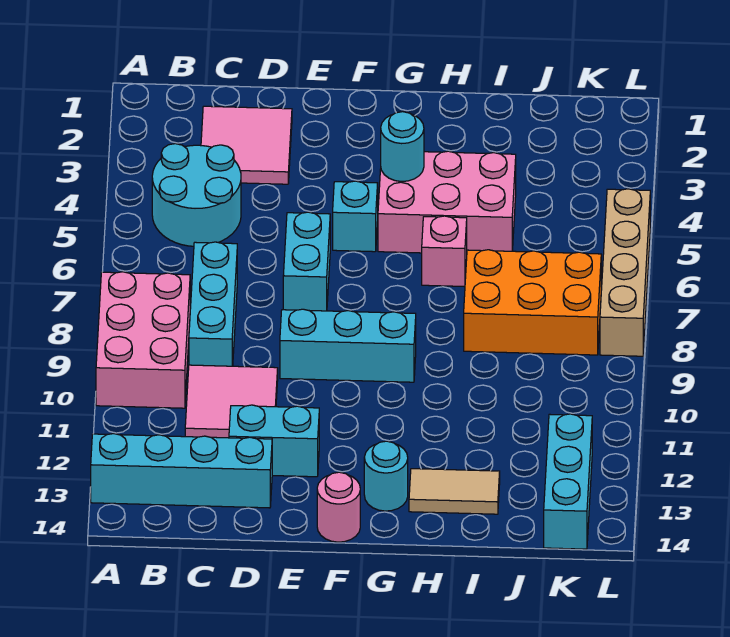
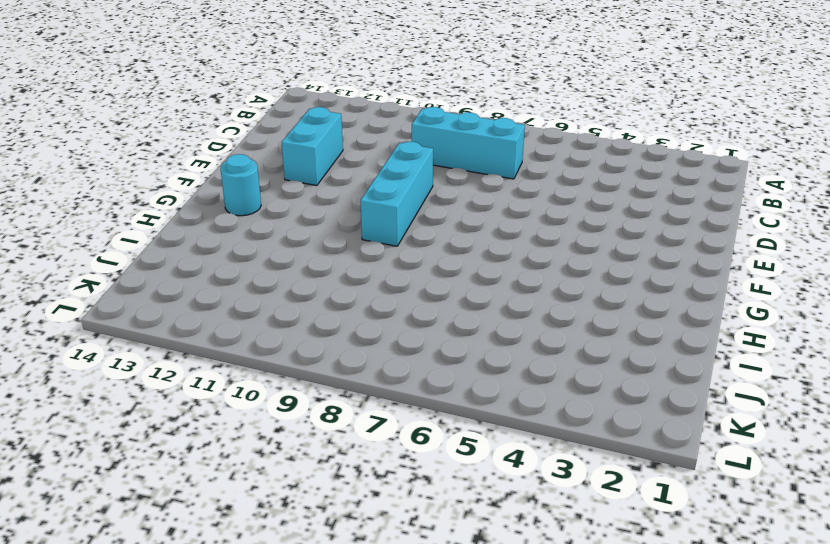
none -> pink brick A8:B10 level 1
none -> cyan brick A13:D13 level 1
none -> cyan round brick B4:C5 level 1

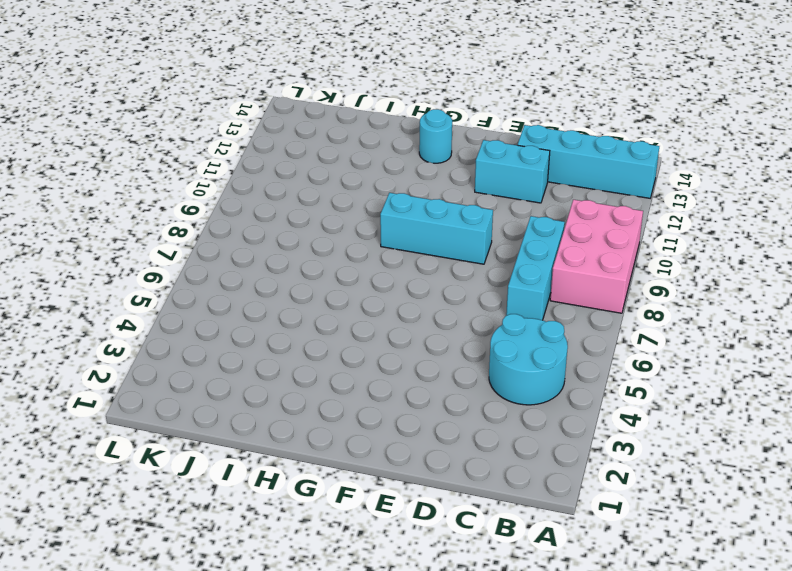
none -> pink tile C2:D3 level 1
none -> pink tile C10:D11 level 1
none -> cyan brick E6:E7 level 1

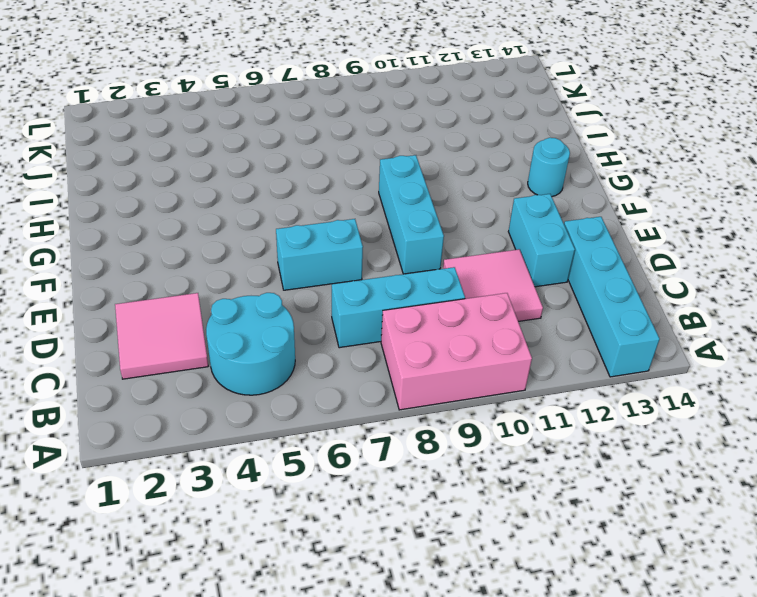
none -> cyan brick F5 level 1
none -> pink round brick F14 level 1
none -> pink brick G4:I5 level 1

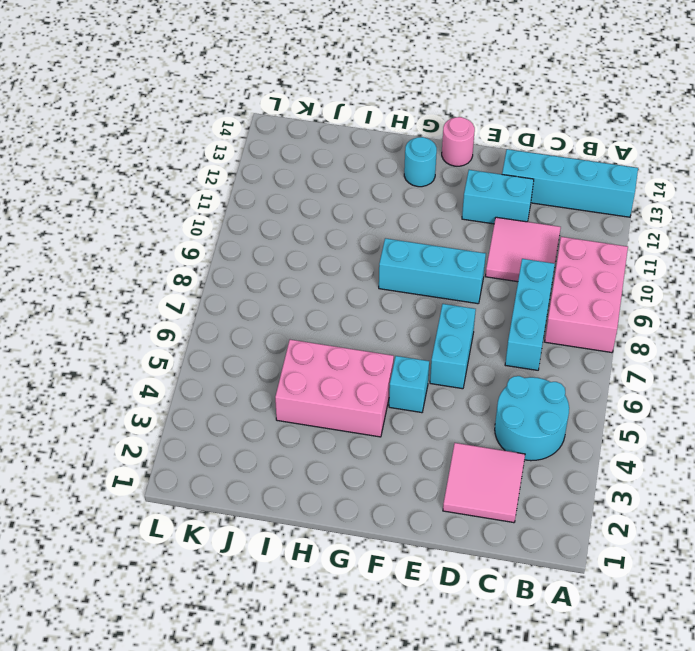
none -> pink brick H6 level 1
none -> tan tile H13:I13 level 1
none -> orange brick I7:K8 level 1

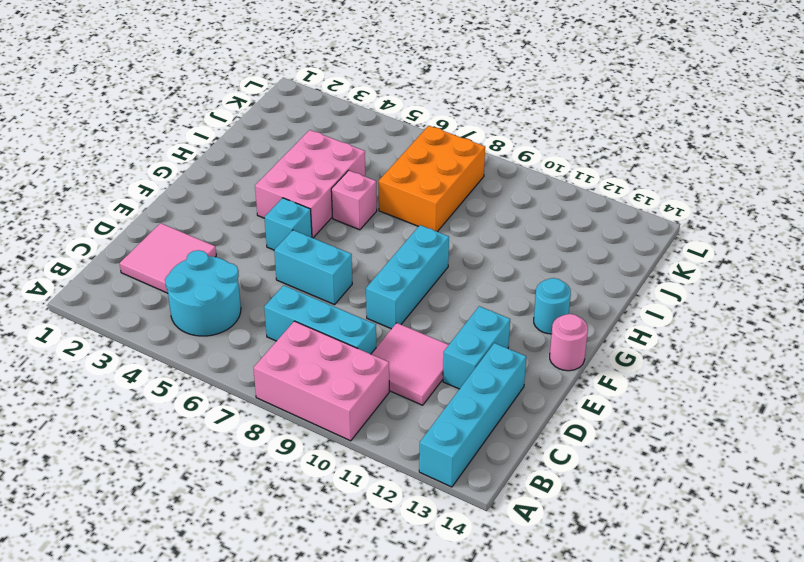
none -> tan tile H13:I13 level 1
none -> cyan brick K12:K14 level 1
none -> tan brick L5:L8 level 1

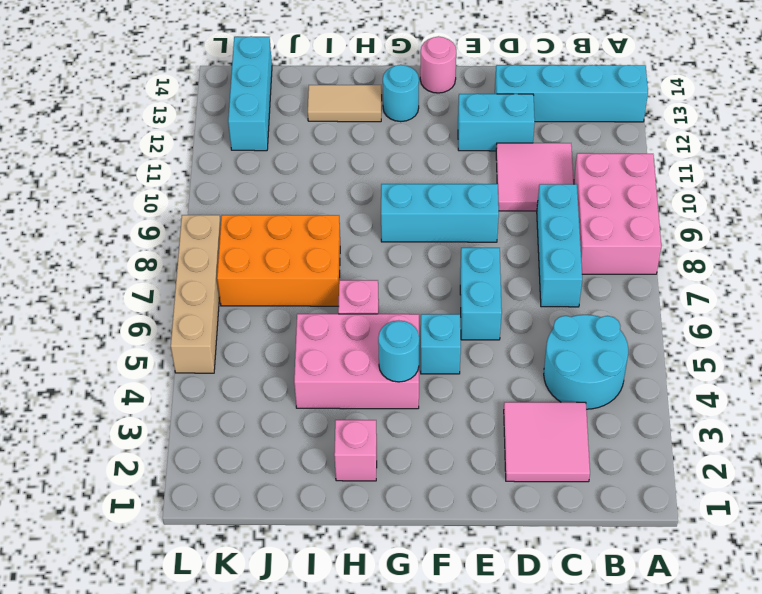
pink brick H2 level 1 -> none

